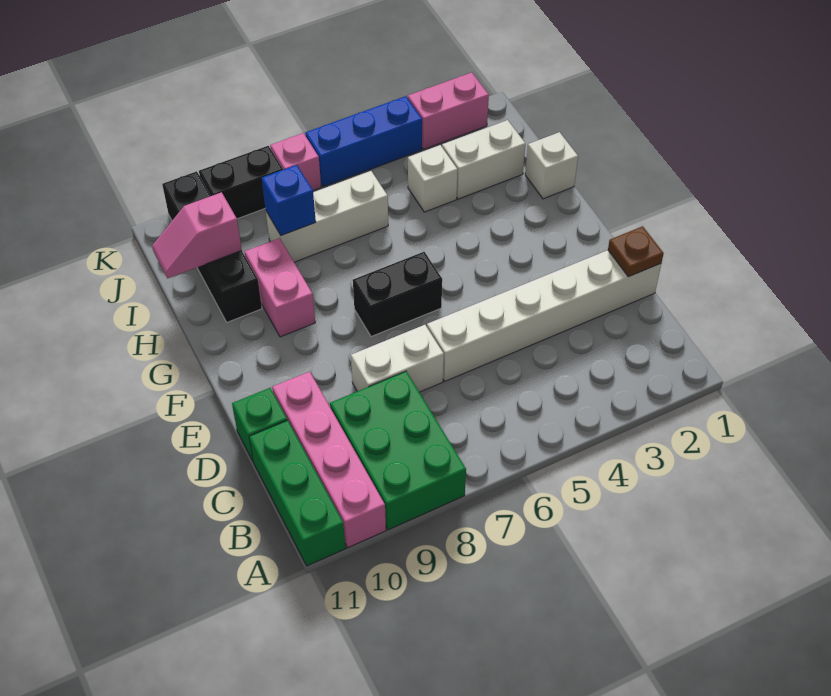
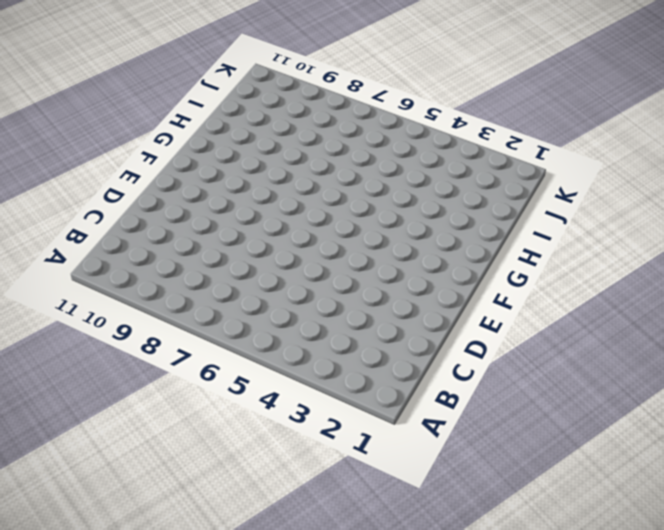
none -> green brick A8:C9 level 1
none -> pink brick A10:D10 level 1
none -> green brick A11:C11 level 1

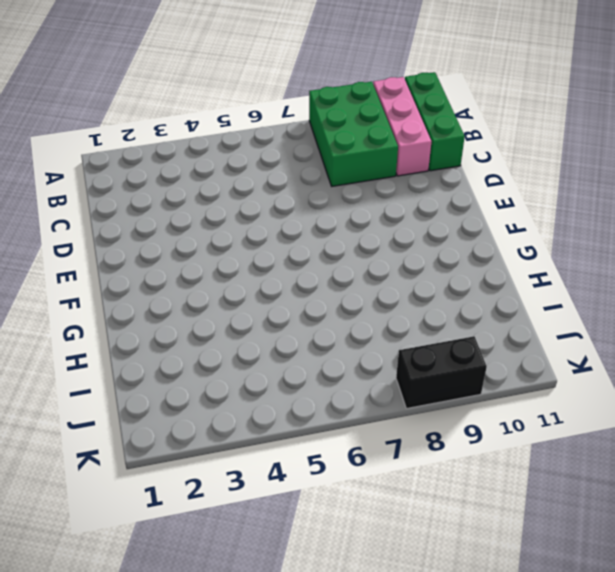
pink brick A10:C10 level 1 -> pink brick A10:D10 level 1
none -> white brick D1:D6 level 1
none -> white brick D7:D8 level 1
none -> green brick D11 level 1

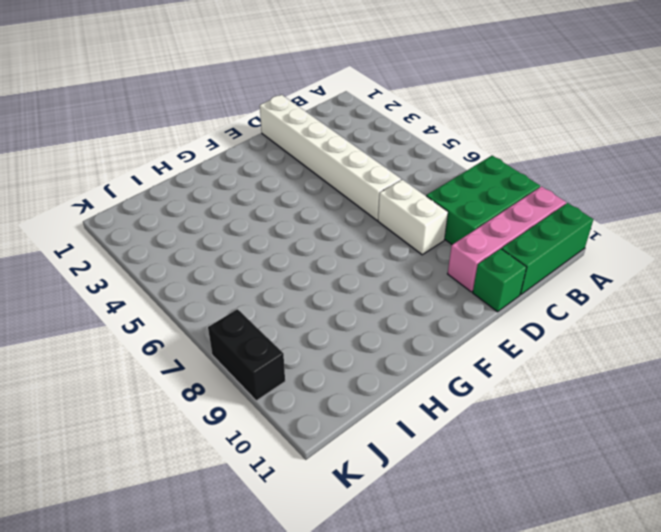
none -> black brick F6:F7 level 1
none -> pink brick G9:H9 level 1
none -> white brick H1 level 1

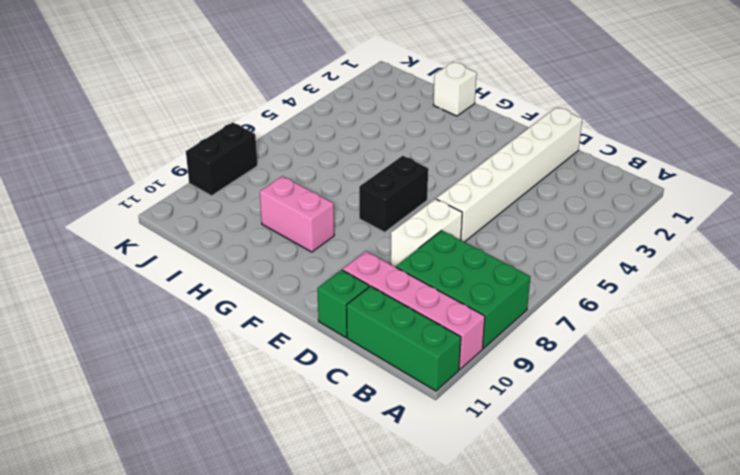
none -> black brick H10:K10 level 1
none -> white brick I2:I3 level 1
none -> white brick I4 level 1

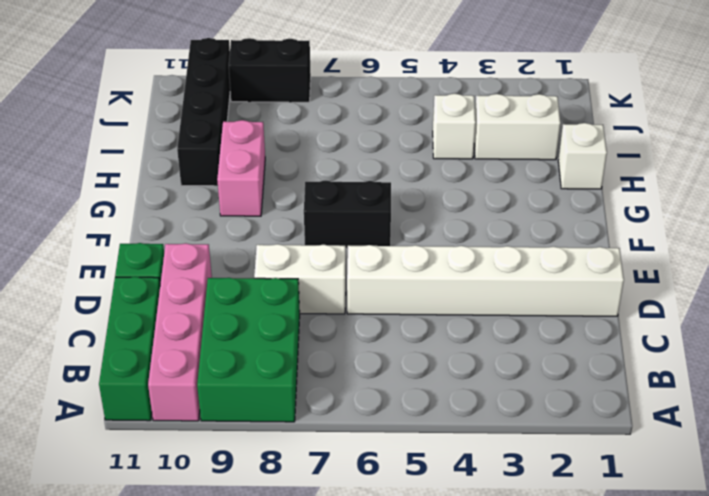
none -> white brick I6:I8 level 1
none -> pink brick K2:K3 level 1
none -> blue brick K4:K6 level 1

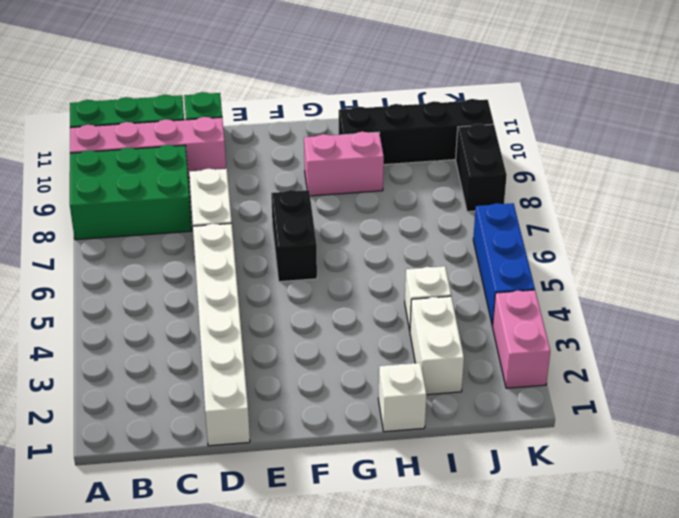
none -> white brick I6:I8 level 1
none -> pink brick K7 level 1
none -> brown plate D1 level 2

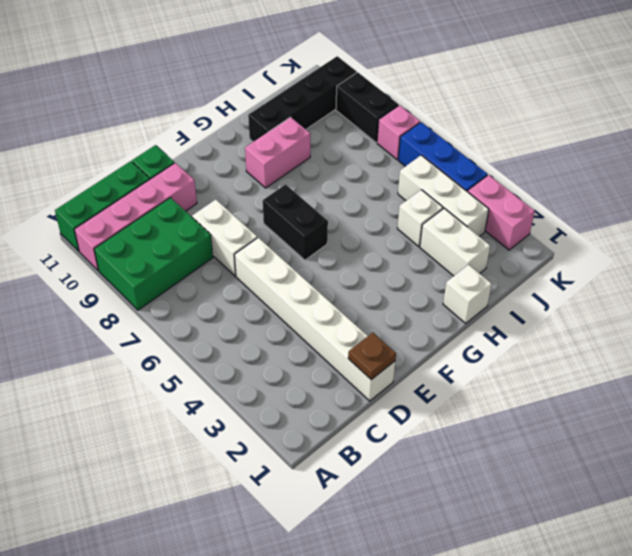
white brick J3:J5 level 1 -> white brick I6:I8 level 1
none -> blue brick I8 level 2
none -> pink slope I10:I11 level 2 top 10

